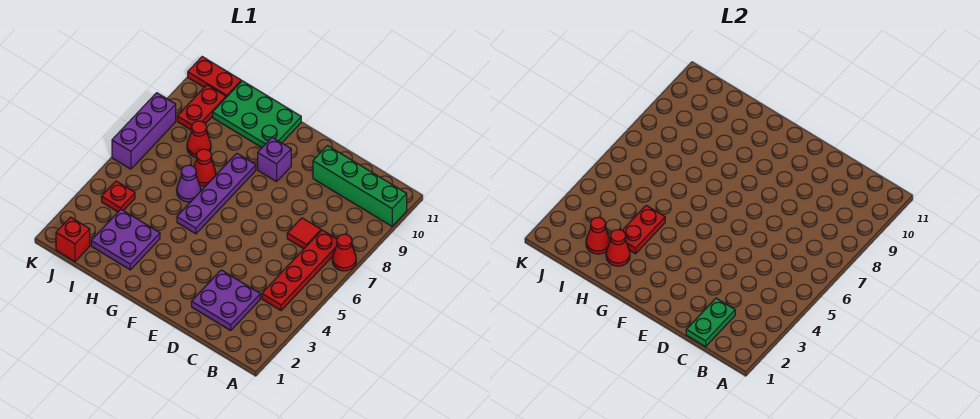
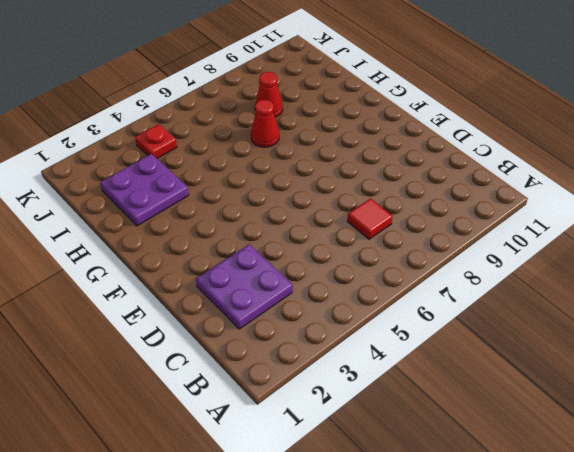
none -> red cone A7 level 1
none -> green brick A10:D10 level 1
none -> red plate B4:B7 level 1

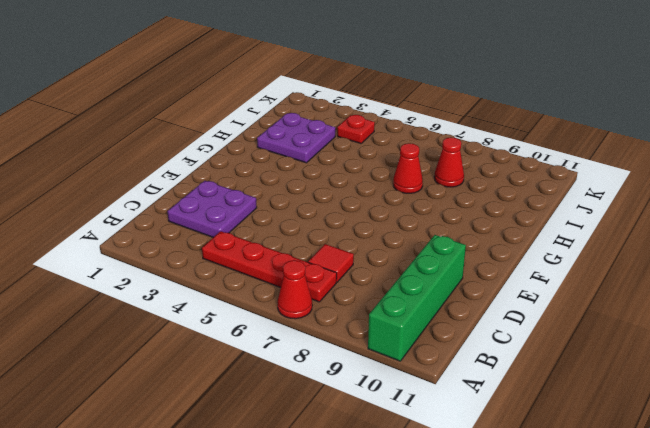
none -> purple brick F9 level 1
none -> purple plate G5:G8 level 1
none -> green plate G10:I11 level 1

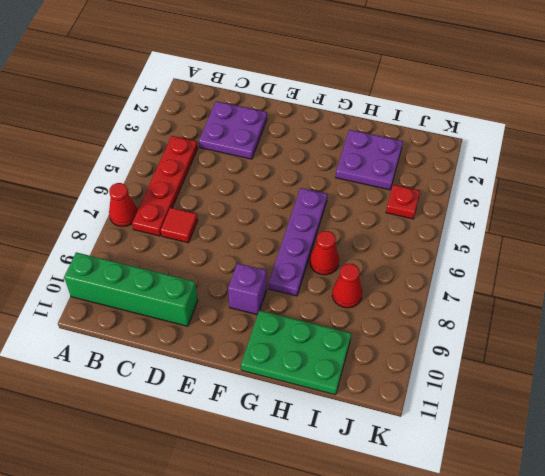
none -> purple cone H6 level 1
none -> red brick J1 level 1
none -> red plate J9:J10 level 1

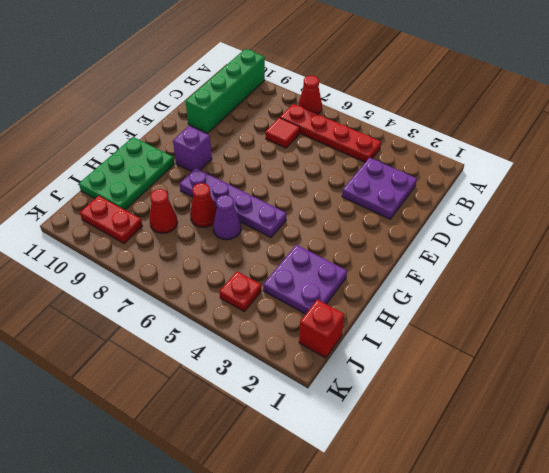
none -> red plate J11:K11 level 1
none -> purple brick K6:K8 level 1
none -> green plate C1:C2 level 2

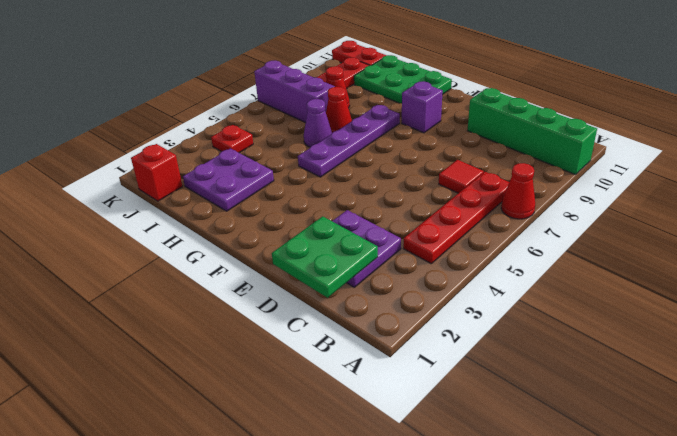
green plate C1:D2 level 2 -> green plate C1:C2 level 2
purple brick I7:K7 level 1 -> purple brick K6:K8 level 1
none -> red cone H2 level 2
none -> red plate H3:H4 level 2
none -> red cone I2 level 2

